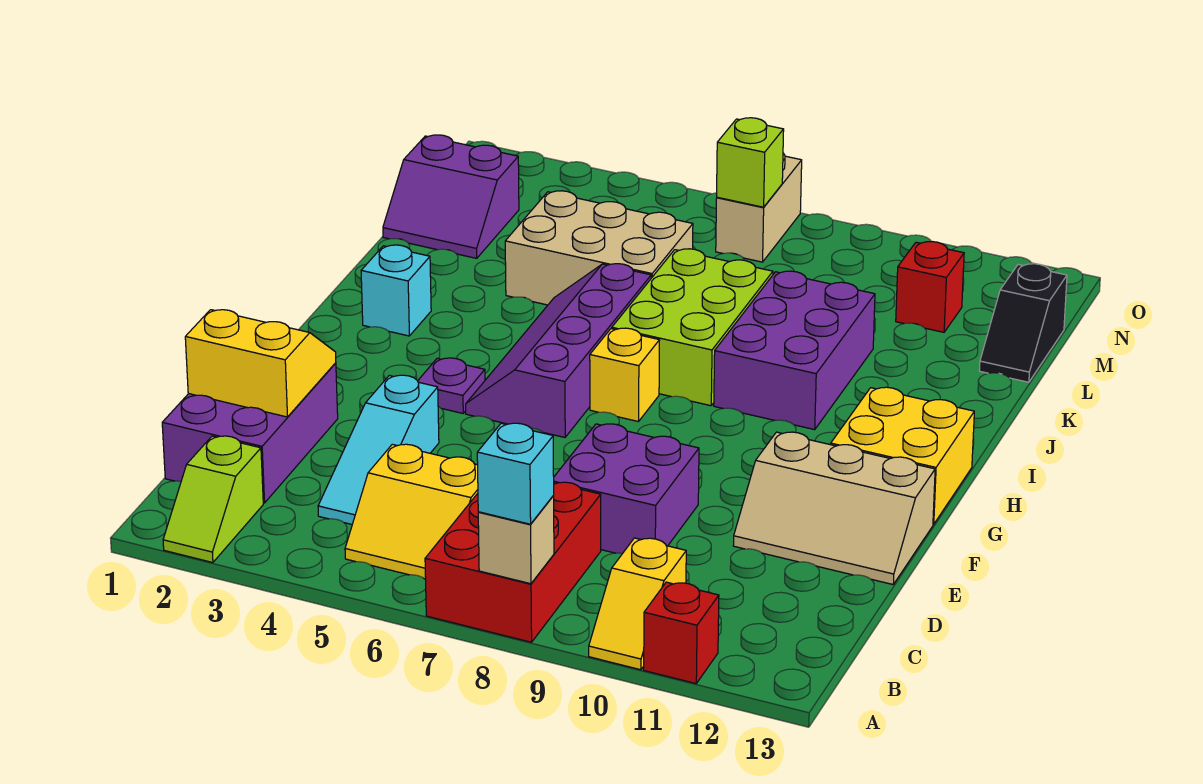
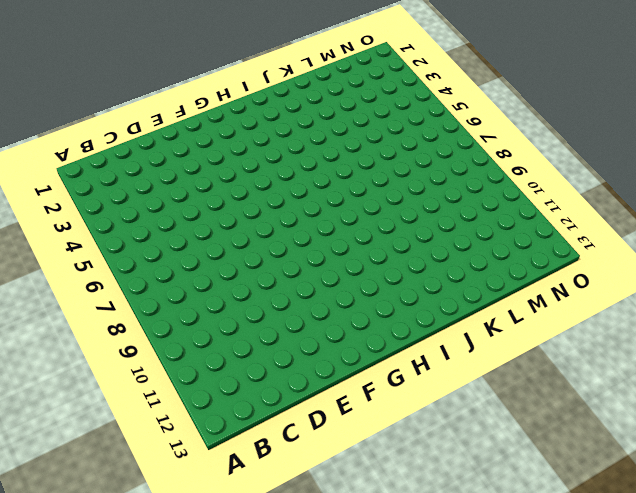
none -> lime slope A2:B2 level 1 top B
none -> red brick A7:C8 level 1
none -> yellow slope A10:B10 level 1 top B

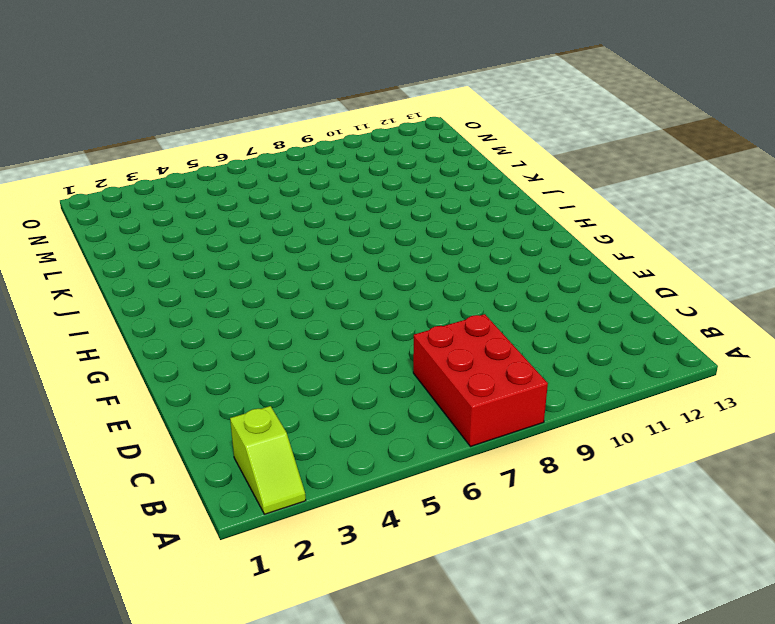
none -> yellow slope A10:B10 level 1 top B
none -> red brick A11 level 1
none -> yellow slope B5:C6 level 1 top C

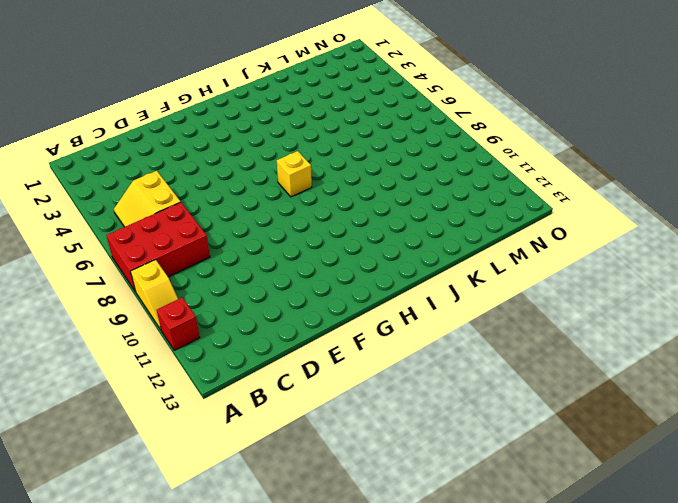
yellow slope A9:A10 level 1 top 9 -> yellow slope A10:B10 level 1 top B
none -> lime slope A2:B2 level 1 top B
none -> purple brick C1:E2 level 1
none -> cyan slope C4:E4 level 1 top E

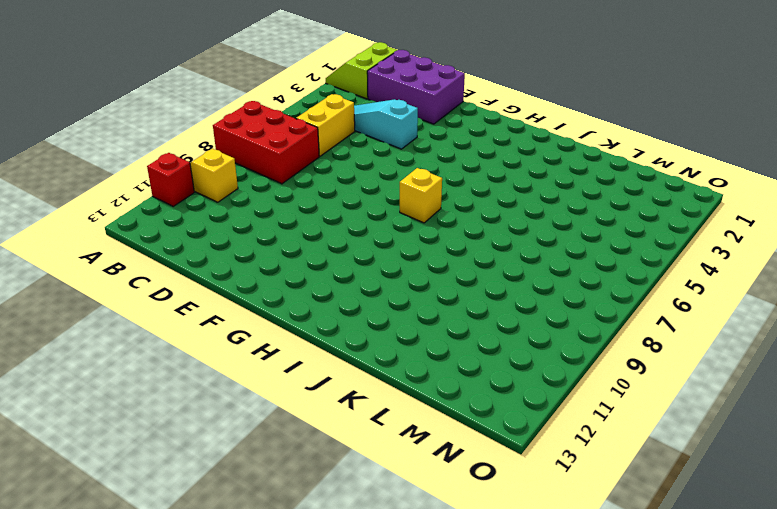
lime slope A1:B2 level 1 top B -> lime slope A2:B2 level 1 top B
none -> purple brick D8:E9 level 1
none -> tan slope E11:F13 level 1 top F
none -> purple plate G4 level 1

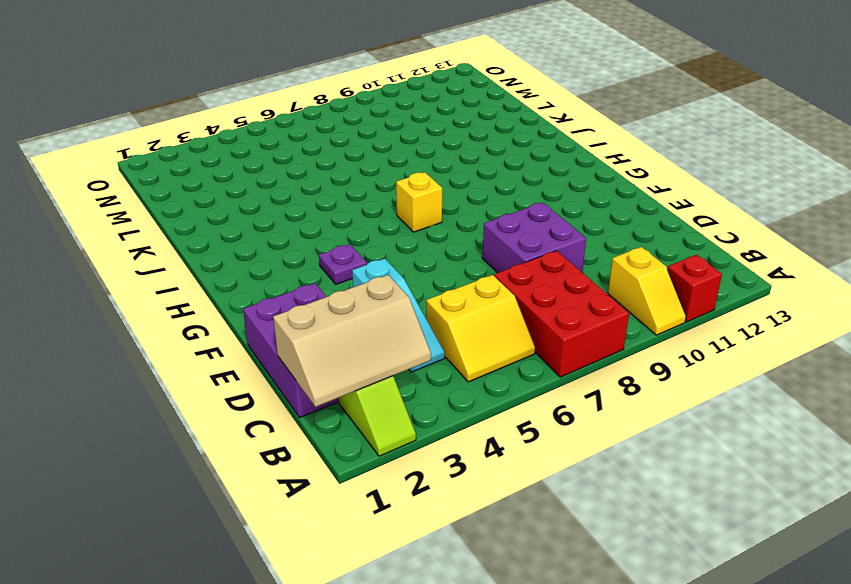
tan slope B1:C3 level 2 top C -> tan slope E11:F13 level 1 top F
none -> purple slope G5:J6 level 1 top 6
none -> yellow brick G12:H13 level 1
none -> cyan brick I2 level 1

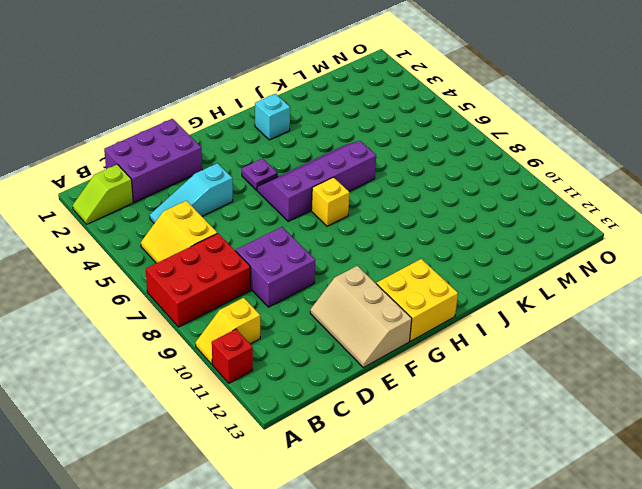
none -> lime brick I7:K8 level 1
none -> purple brick I9:K10 level 1
none -> tan brick K4:L6 level 1

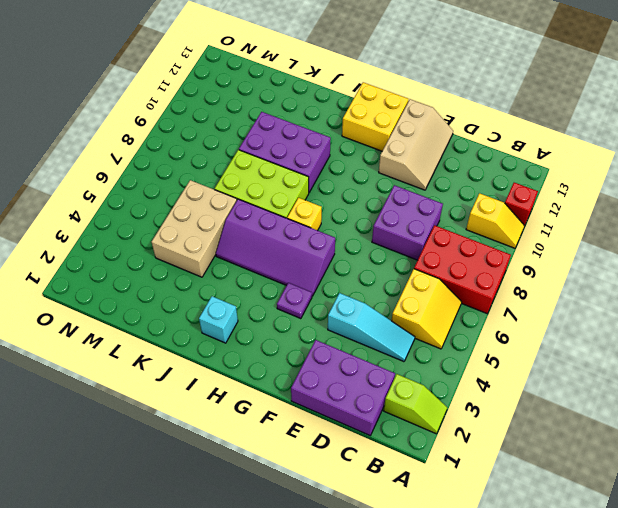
none -> purple slope L1:M2 level 1 top M
none -> black slope L13:M13 level 1 top M
none -> red brick M11 level 1

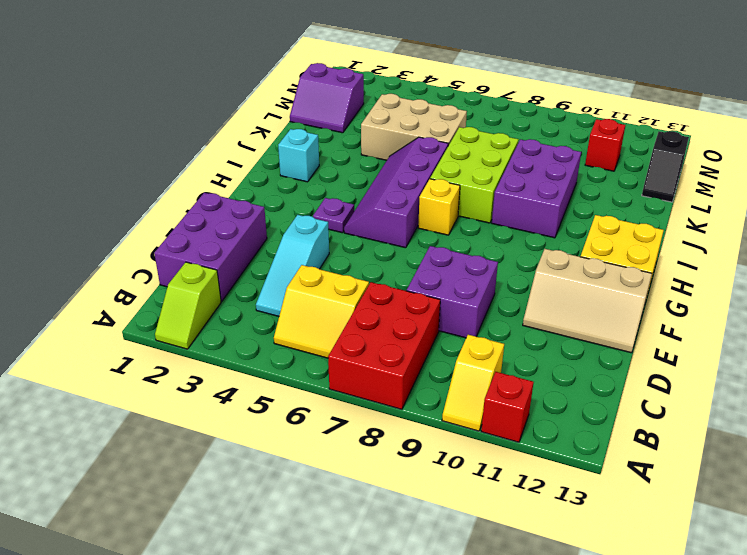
none -> tan brick N7:O7 level 1
none -> tan brick A8 level 2
none -> yellow slope D1:E2 level 2 top D

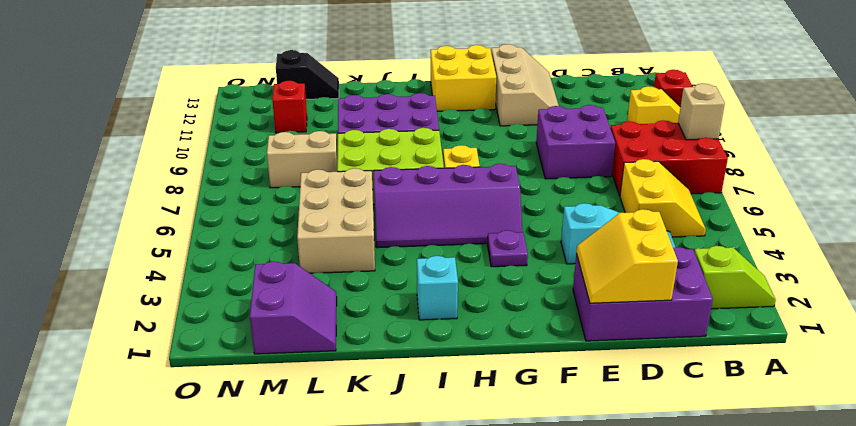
tan brick L8:M8 level 1 -> tan brick N7:O7 level 1
none -> lime brick N7 level 2
none -> cyan brick A8 level 3

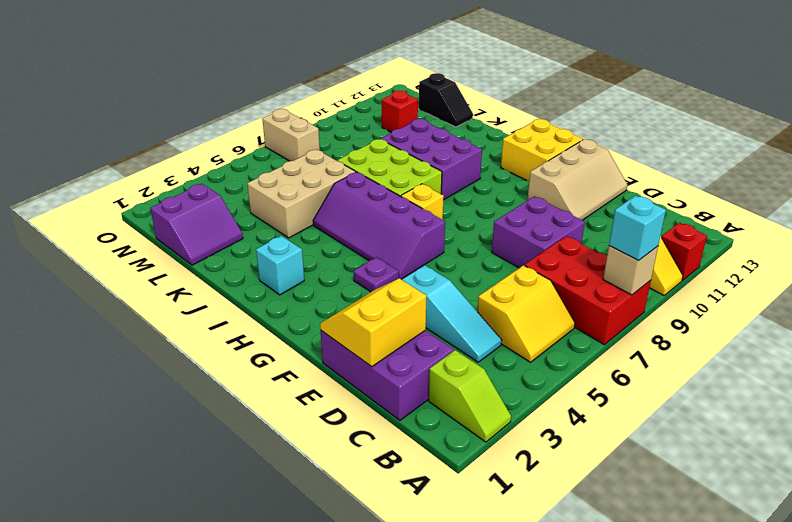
none -> lime brick N7 level 2

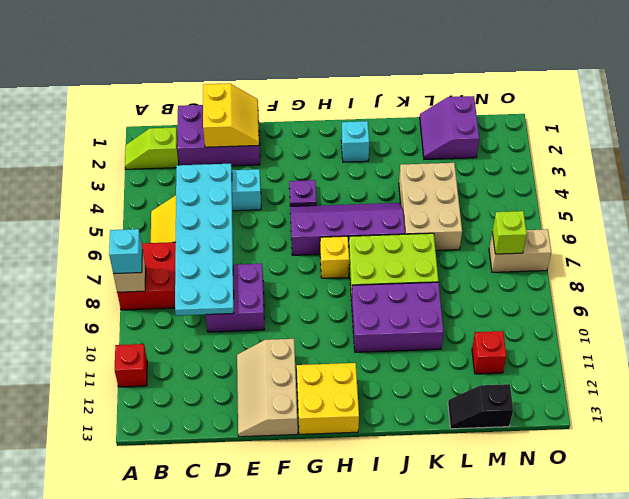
cyan plate C4:D9 level 2 -> none
none -> yellow slope A10:B10 level 1 top B

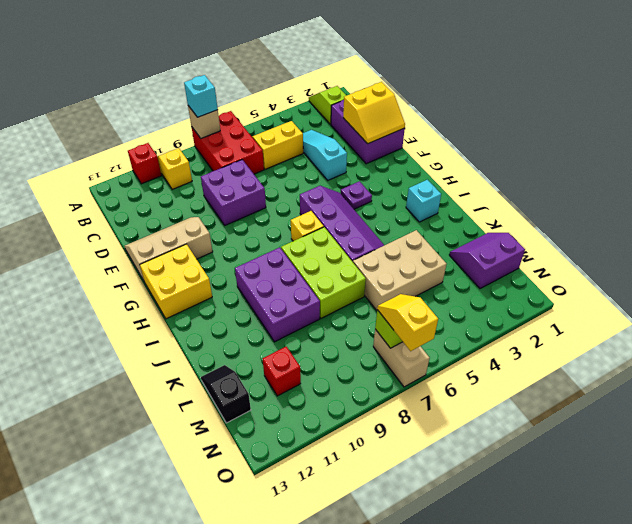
yellow slope N7:O7 level 3 top O -> none

